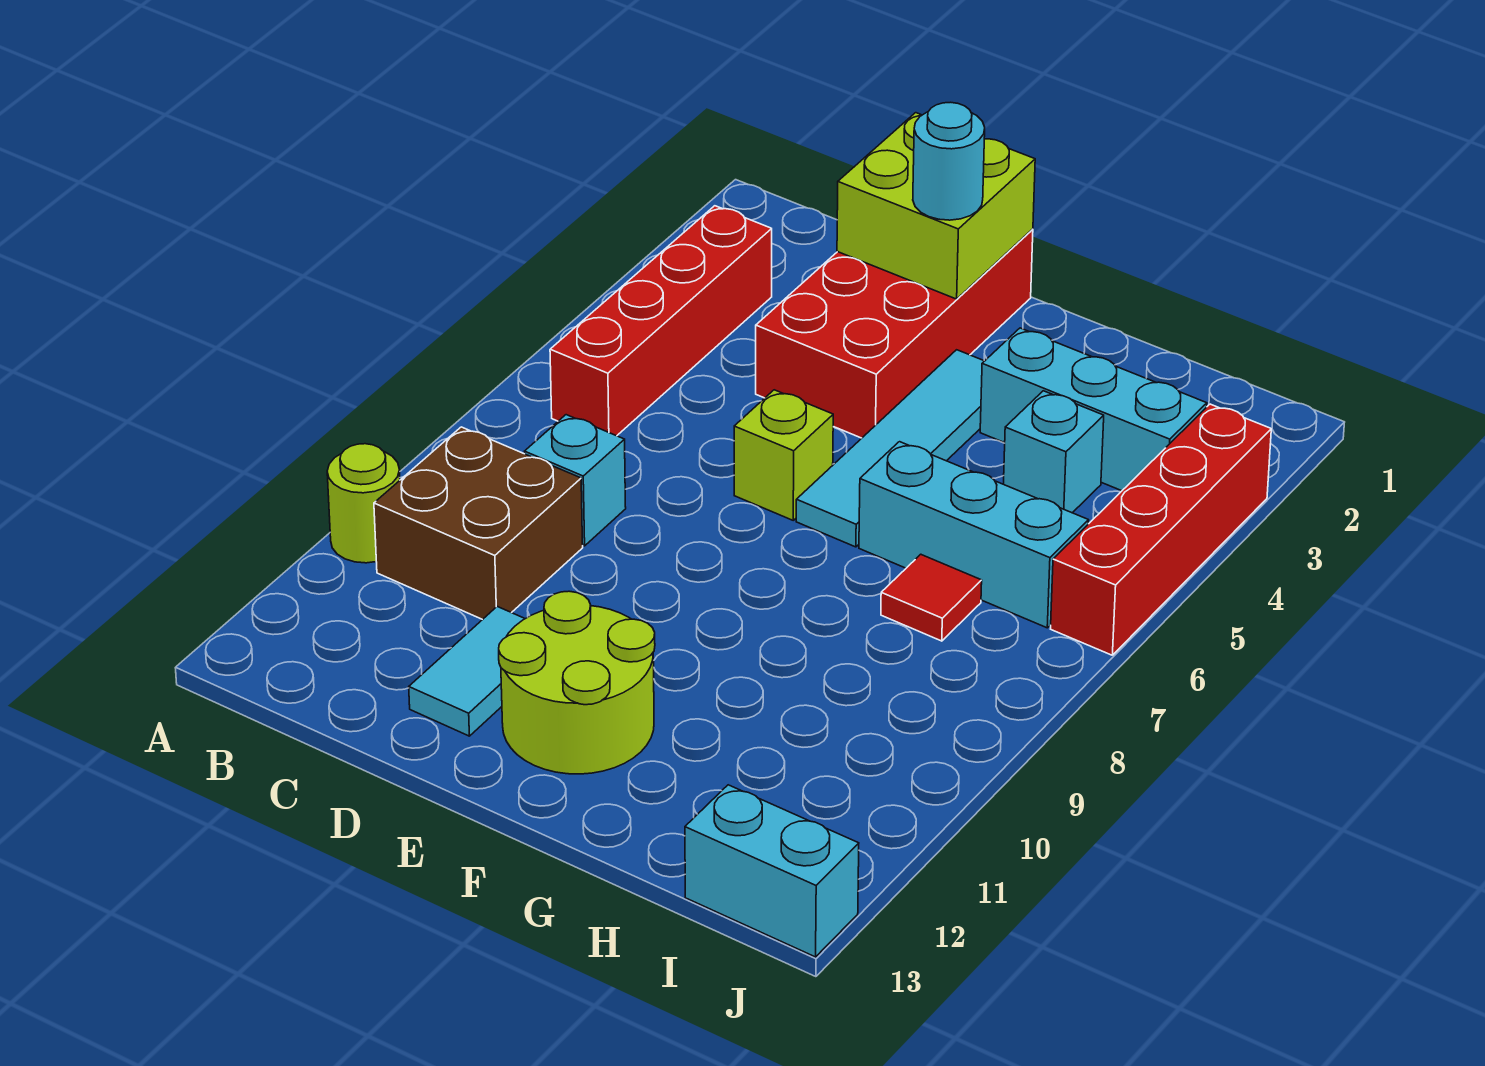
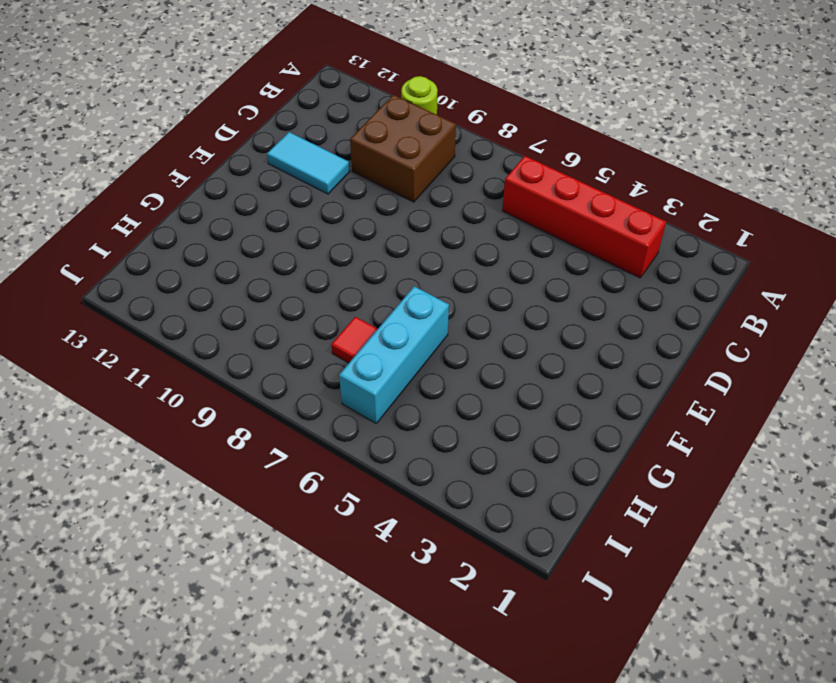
none -> cyan brick C8 level 1
none -> red brick D1:E4 level 1
none -> lime brick E6 level 1

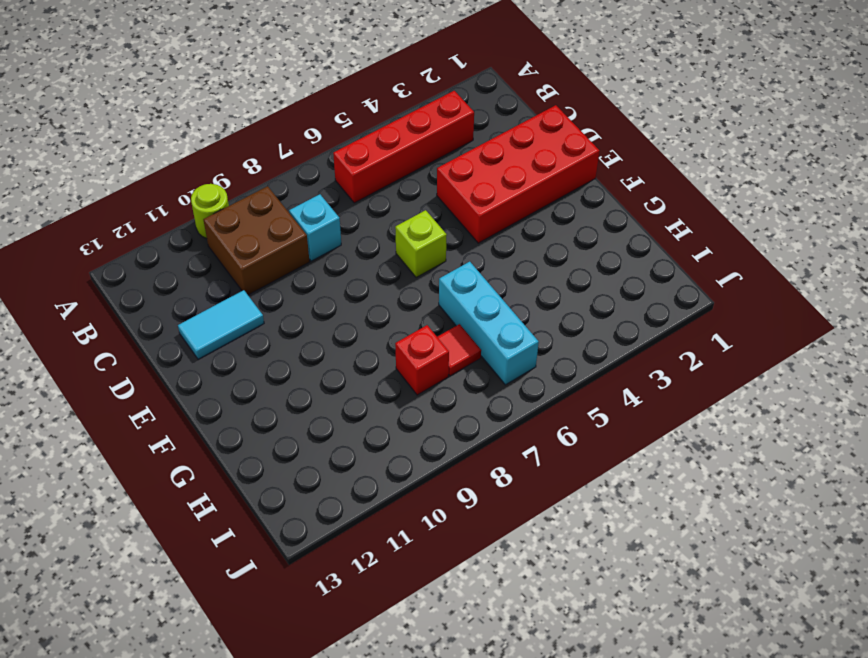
red brick H8 level 1 -> none
none -> lime round brick E11:F12 level 1
none -> cyan tile F3:F6 level 1
none -> cyan brick G3:I3 level 1

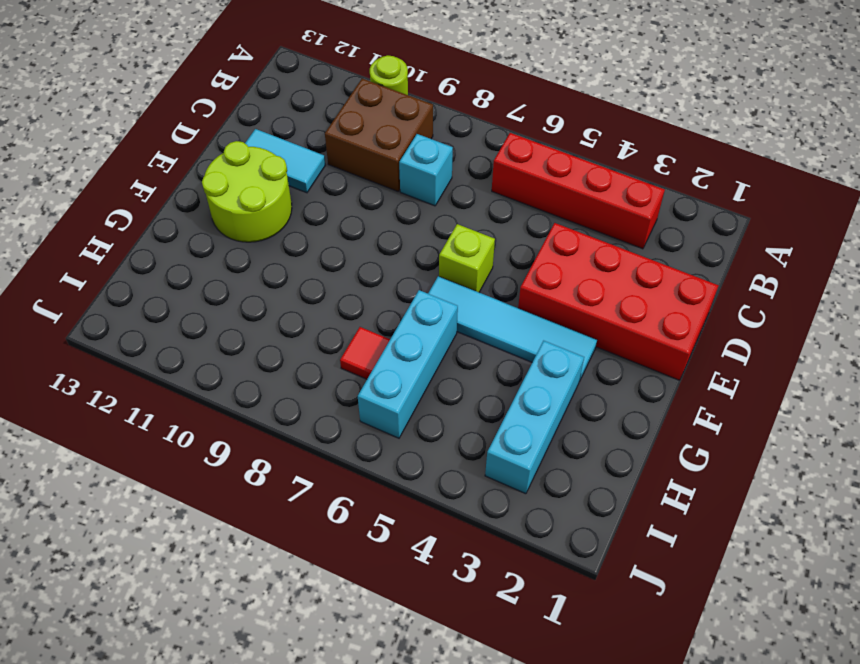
none -> cyan brick H4 level 1
none -> cyan brick I13:J13 level 1
none -> red brick J3:J6 level 1

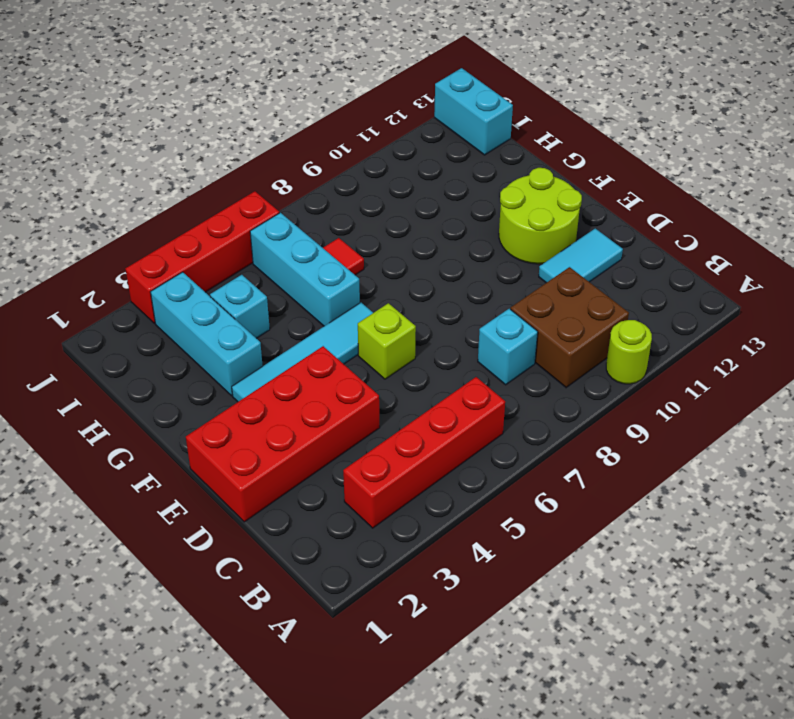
none -> lime brick D1:E2 level 2
none -> cyan round brick E2 level 3

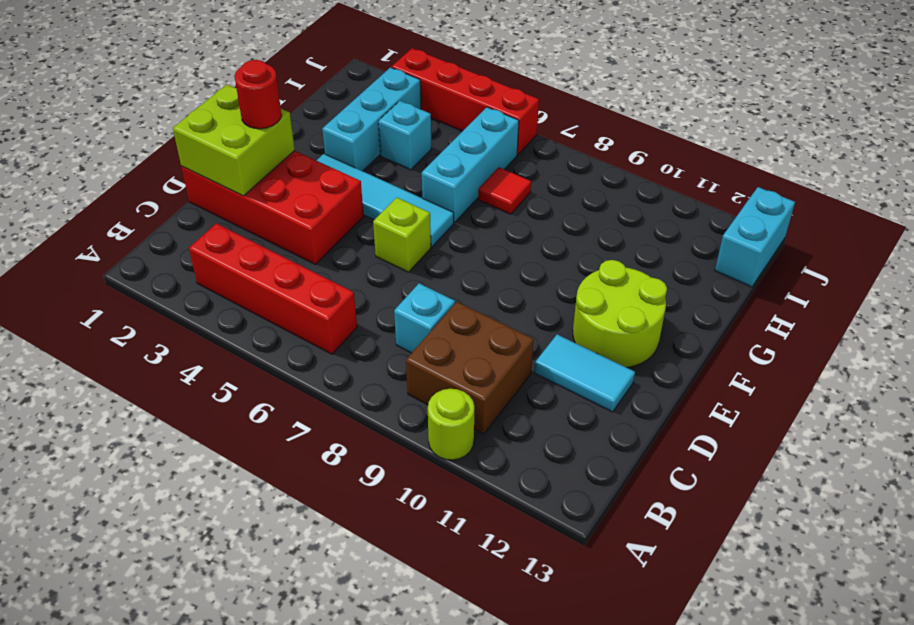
red round brick E2 level 3 -> cyan round brick E2 level 3

